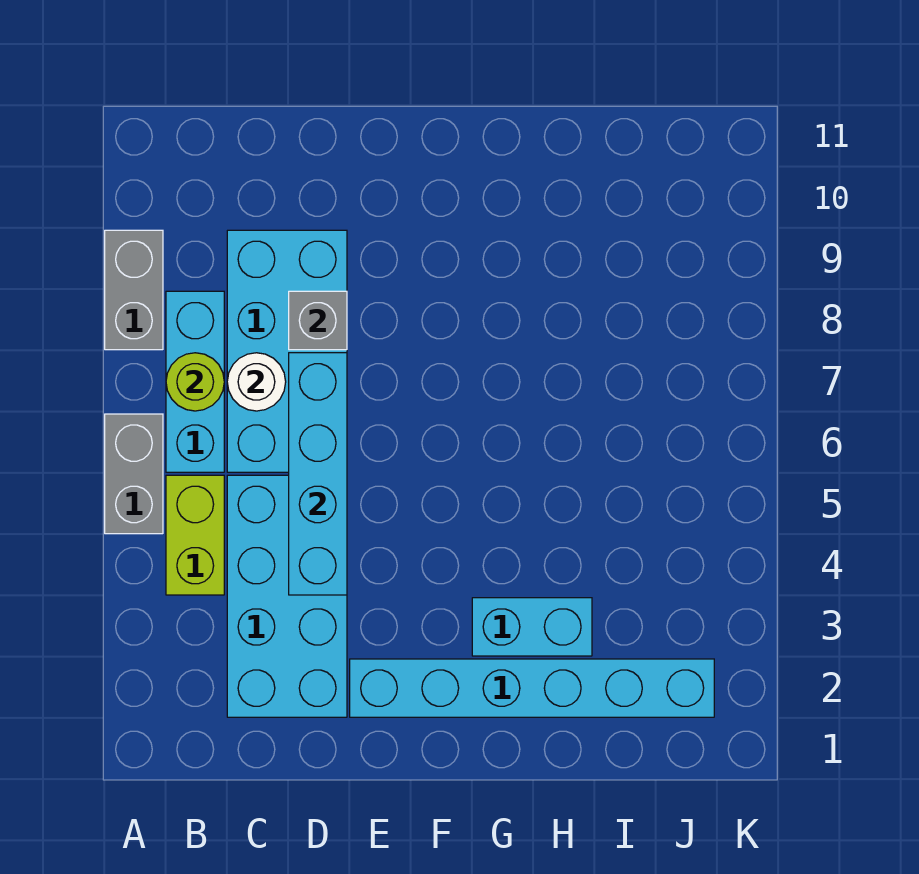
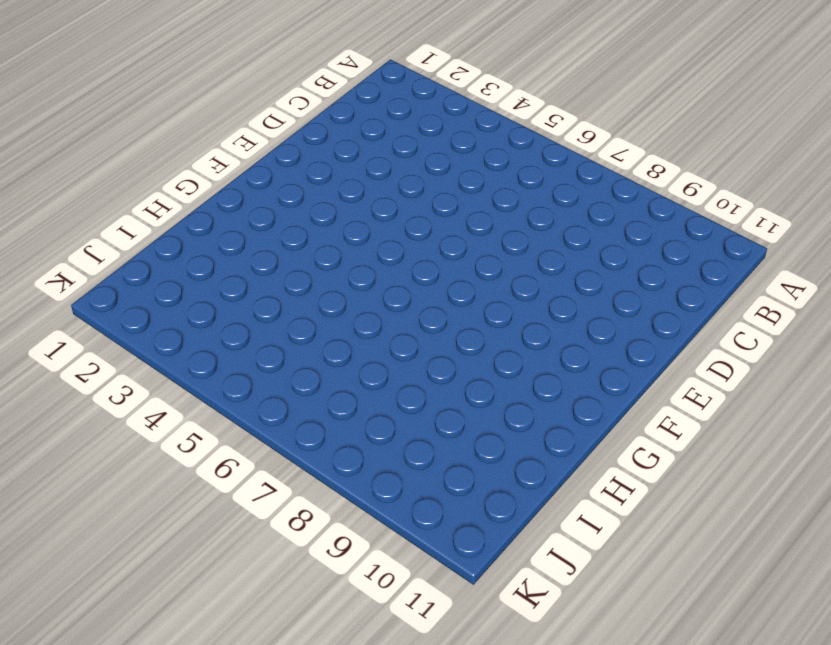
none -> grey brick A5:A6 level 1
none -> grey brick A8:A9 level 1
none -> lime brick B4:B5 level 1

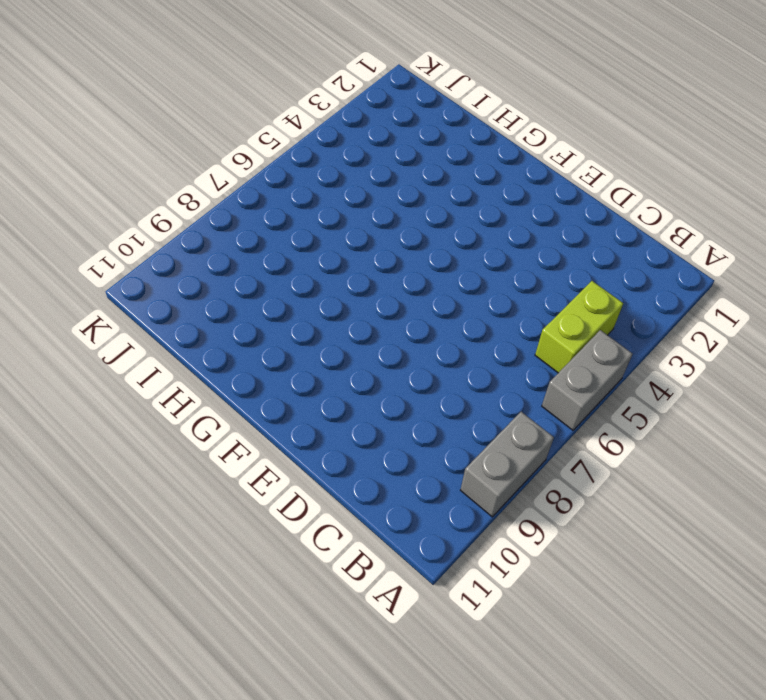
none -> cyan brick B6:B8 level 1
none -> cyan brick C2:D5 level 1
none -> cyan brick C6:D9 level 1

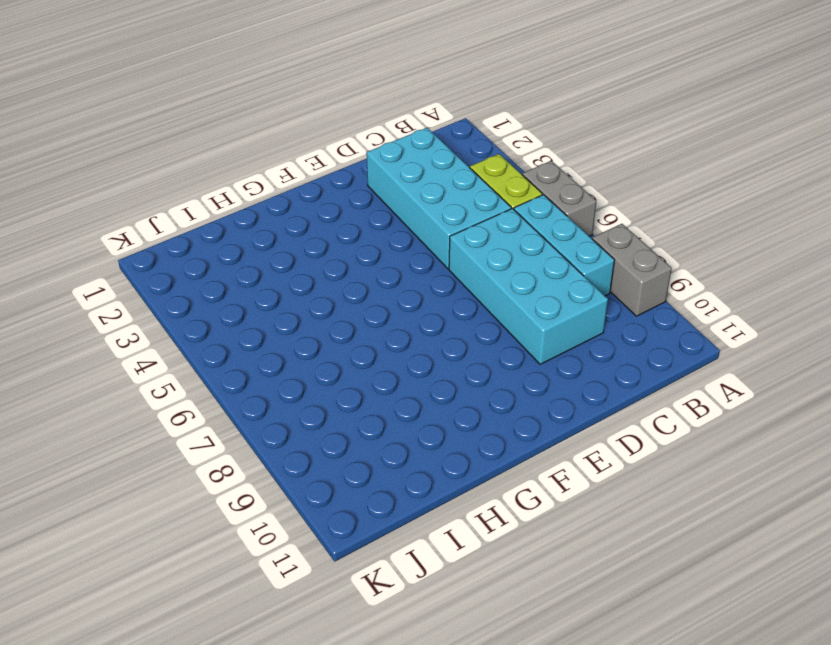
none -> cyan brick E2:J2 level 1
none -> cyan brick G3:H3 level 1
none -> lime round brick B7 level 2

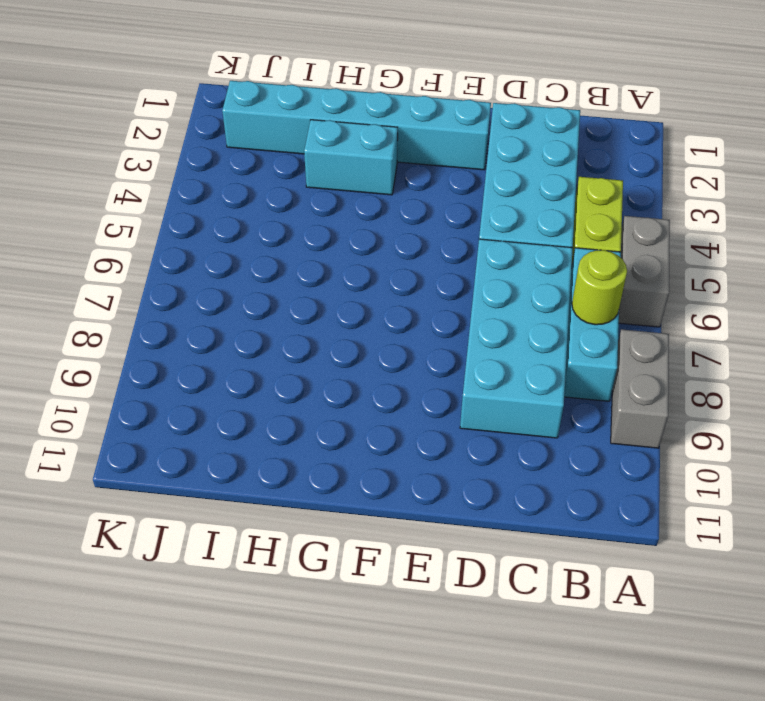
none -> white round brick C7 level 2
none -> cyan brick D4:D7 level 2
none -> grey brick D8 level 2

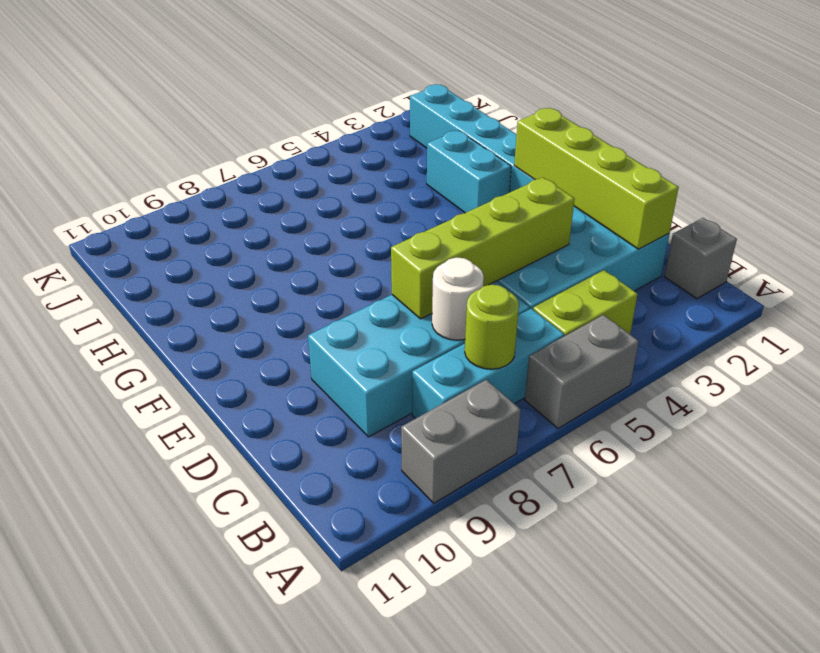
grey brick B1 level 1 -> grey brick D8 level 2
lime brick C2:F2 level 2 -> none
lime brick D4:D7 level 2 -> cyan brick D4:D7 level 2

